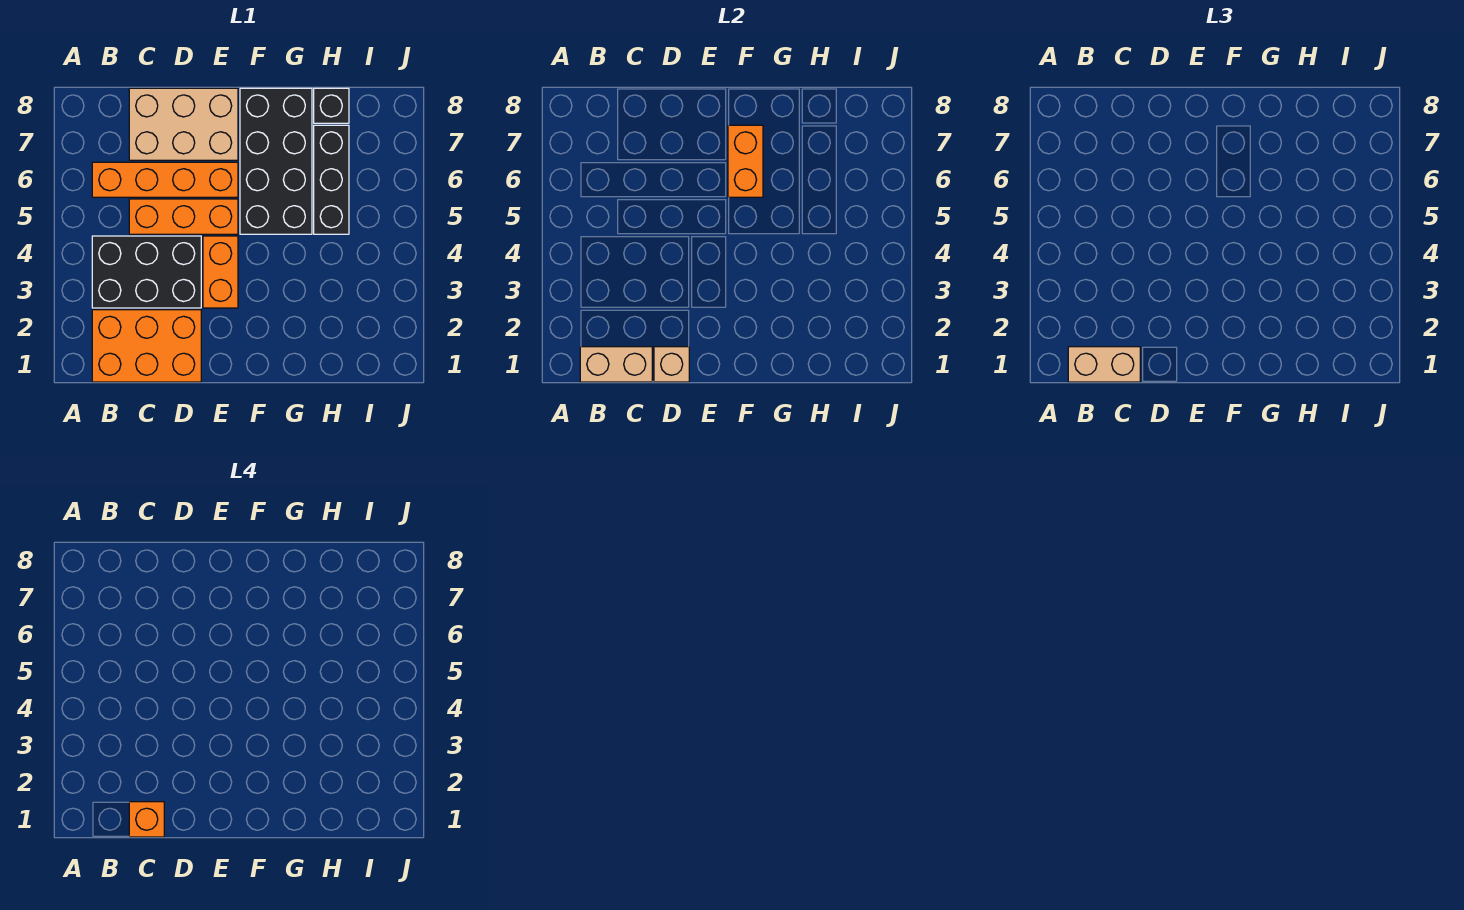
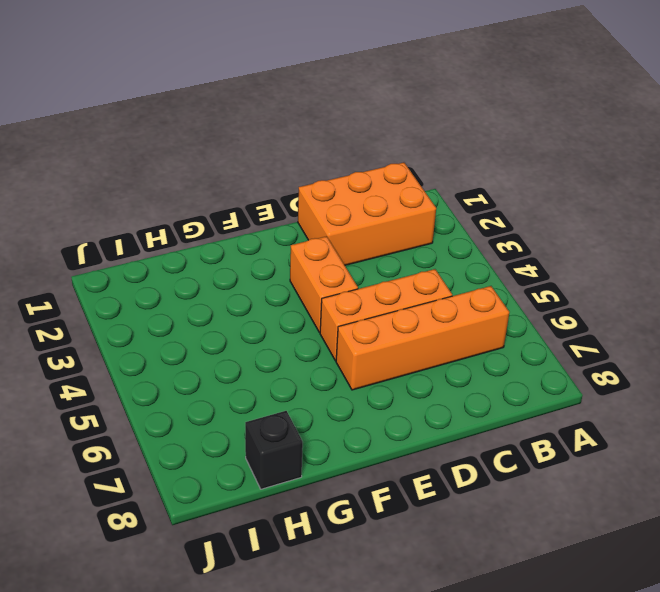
none -> black brick B3:D4 level 1
none -> tan brick C7:E8 level 1
none -> black brick F5:G8 level 1

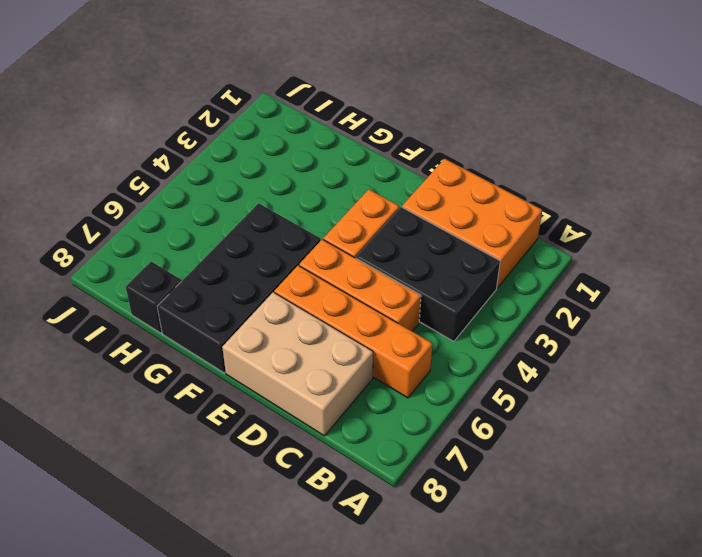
none -> black brick H5:H7 level 1
none -> tan brick B1:C1 level 2
none -> tan brick D1 level 2

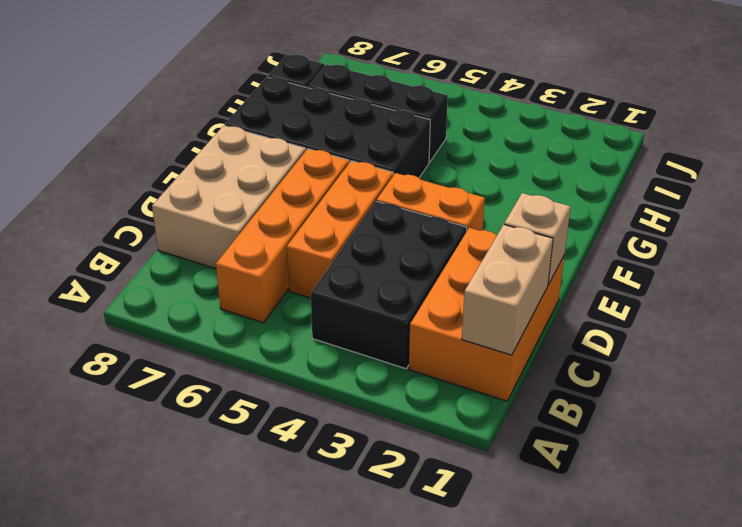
none -> orange brick F6:F7 level 2
none -> tan brick B1:C1 level 3
none -> orange brick C1 level 4

